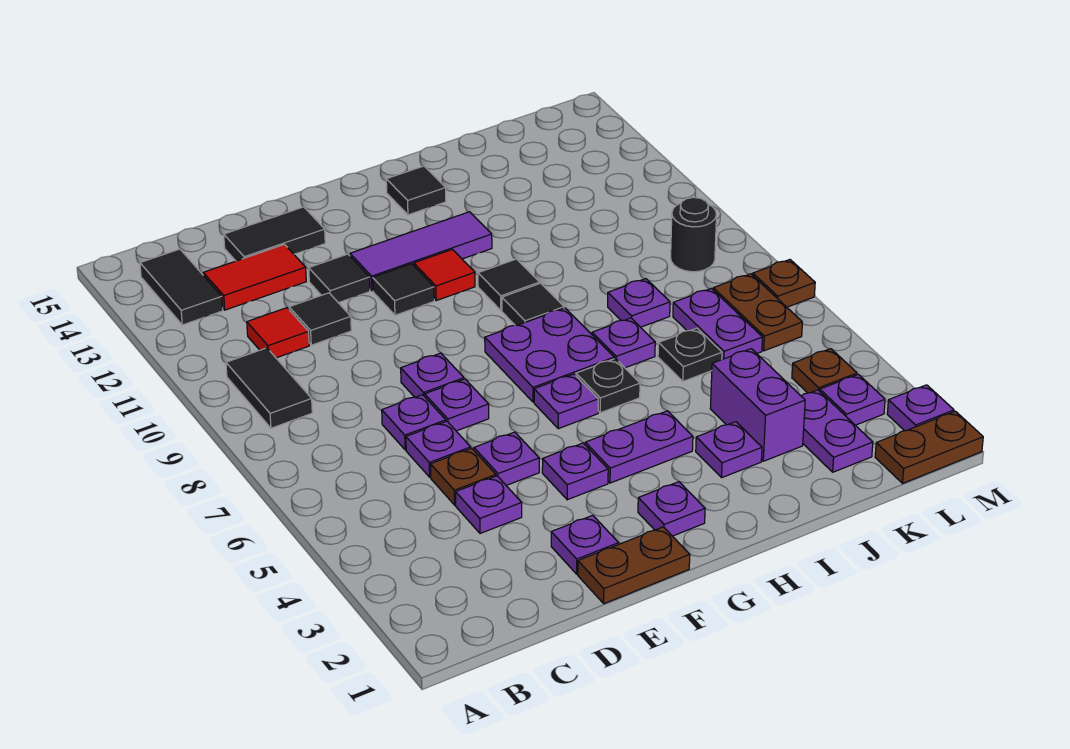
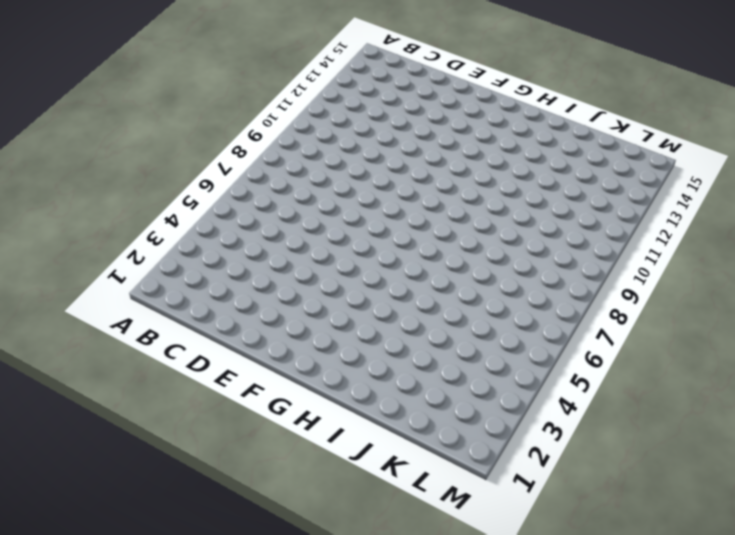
none -> black tile B9:B10 level 1
none -> black tile B13:B14 level 1
none -> red tile C11 level 1
none -> red tile C13:D13 level 1

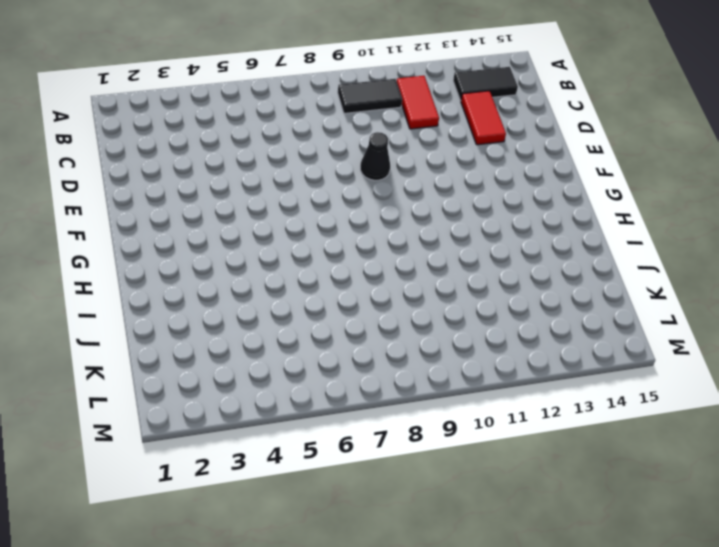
red tile B11:C11 level 1 -> red tile C11 level 1
black cone E9 level 1 -> none
none -> purple plate D4 level 1
none -> brown plate D5 level 1
none -> purple plate D6 level 1
none -> purple plate D7 level 1

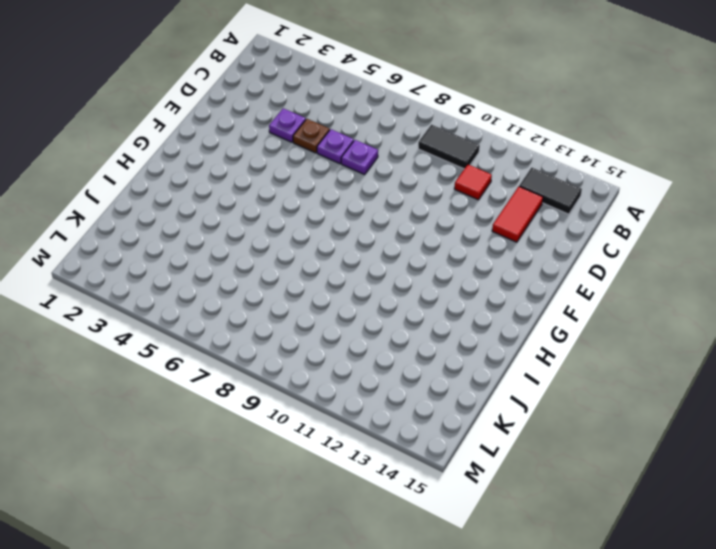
none -> black tile D11 level 1
none -> black tile D14:E14 level 1
none -> brown plate E1:F1 level 1
none -> purple plate E2 level 1

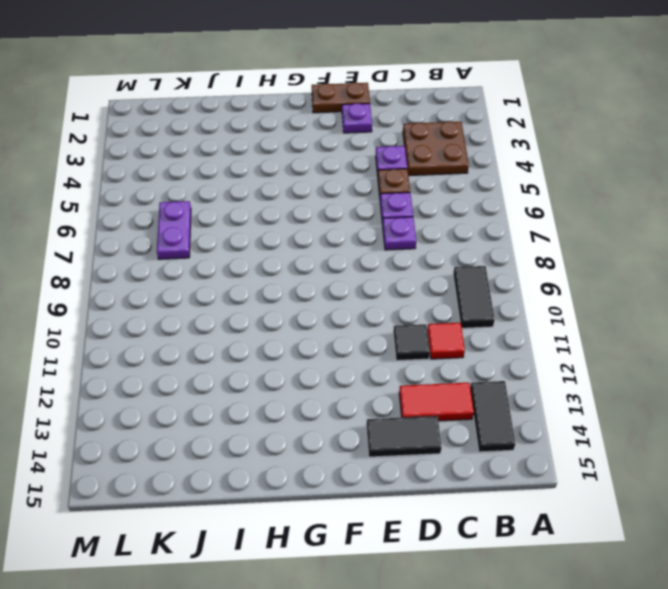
brown plate B3:C4 level 1 -> none
none -> purple plate E5 level 1
none -> purple plate E7 level 1
none -> purple plate E8 level 1
none -> black tile E12 level 1

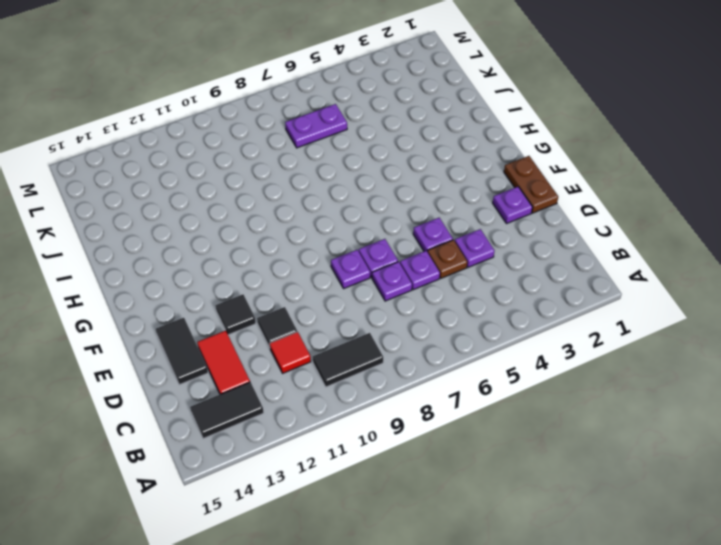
none -> purple plate F4 level 1
none -> black tile F11 level 1
none -> purple tile F12:H12 level 1
none -> purple plate G2 level 1

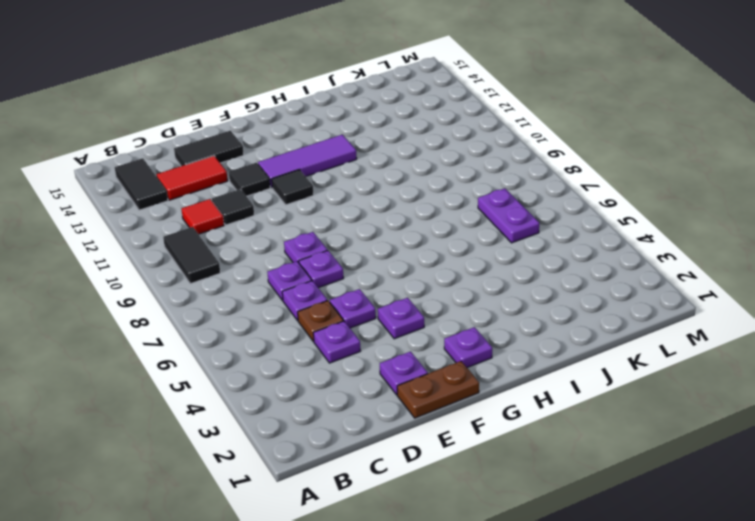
none -> purple plate G4:H4 level 1
none -> purple plate G6 level 1
none -> purple plate G7:H8 level 1
none -> red tile G11 level 1

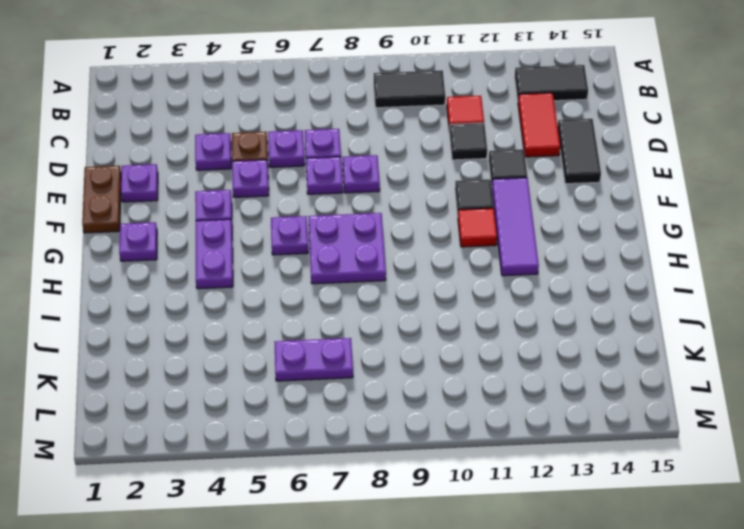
none -> black plate H6 level 1
none -> black tile H9 level 1
none -> black tile H10 level 1
none -> black tile H14 level 1

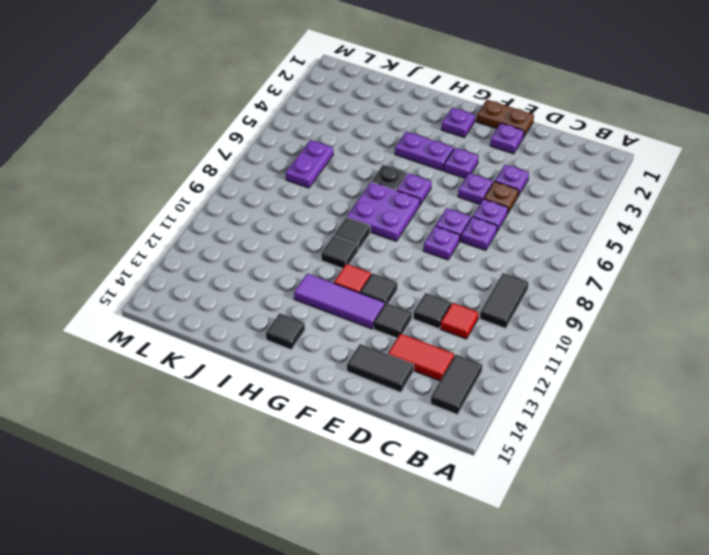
none -> purple plate I3 level 1
none -> purple plate I7 level 1
none -> purple brick J3:J4 level 1
none -> black plate J6 level 1

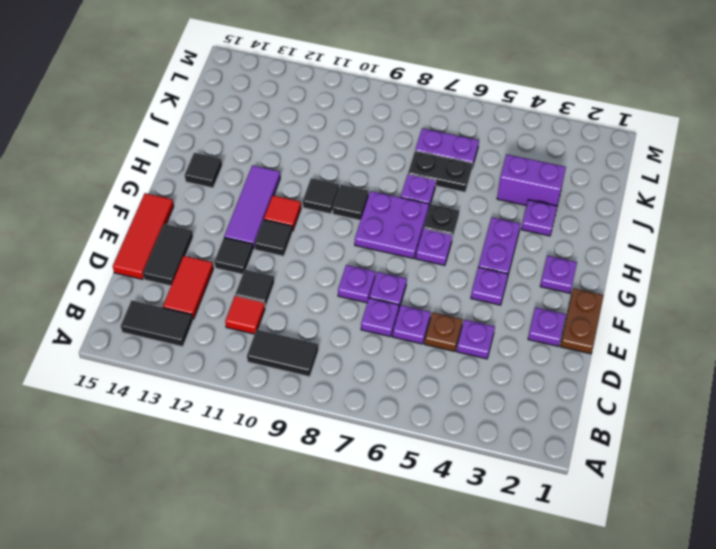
red tile D15:F15 level 1 -> none
black plate J6:J7 level 1 -> black plate J6 level 1
none -> purple plate E5 level 1
none -> purple plate J8 level 1
none -> purple plate K2:K3 level 1
none -> brown plate L1:M1 level 1

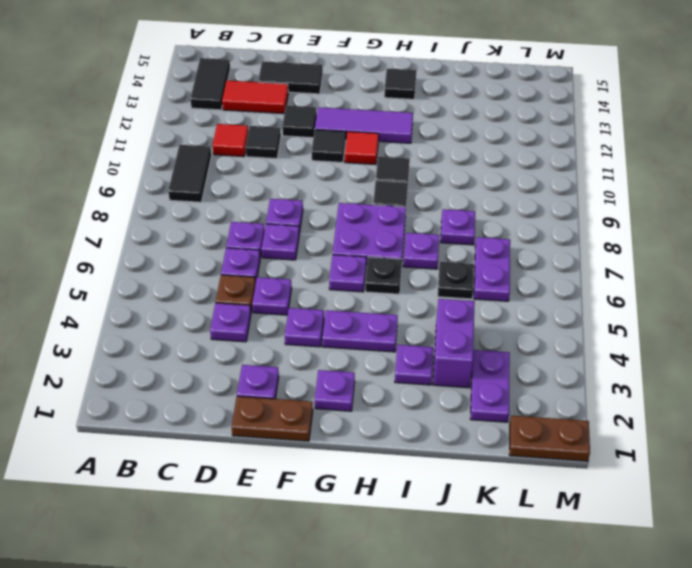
none -> purple plate L3 level 1
none -> brown plate L4 level 1
none -> brown plate L6:L7 level 1
none -> black round brick L9 level 1

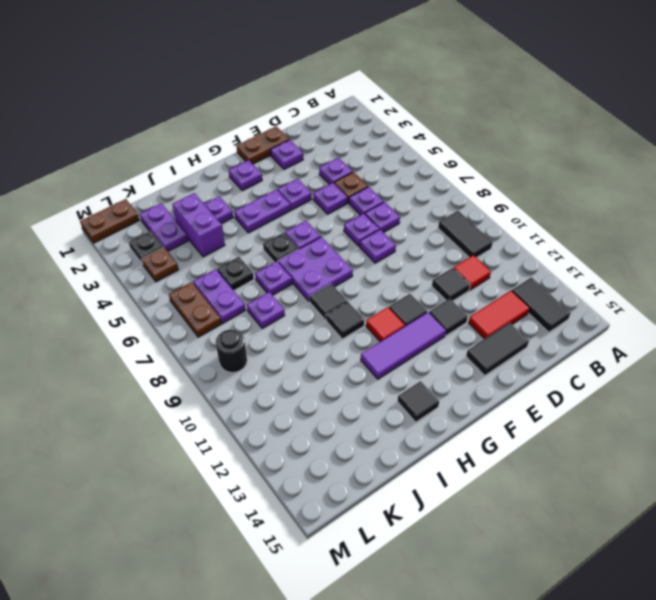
black plate L3 level 1 -> purple plate L3 level 1
none -> purple plate M2 level 1
none -> brown plate M7 level 1

